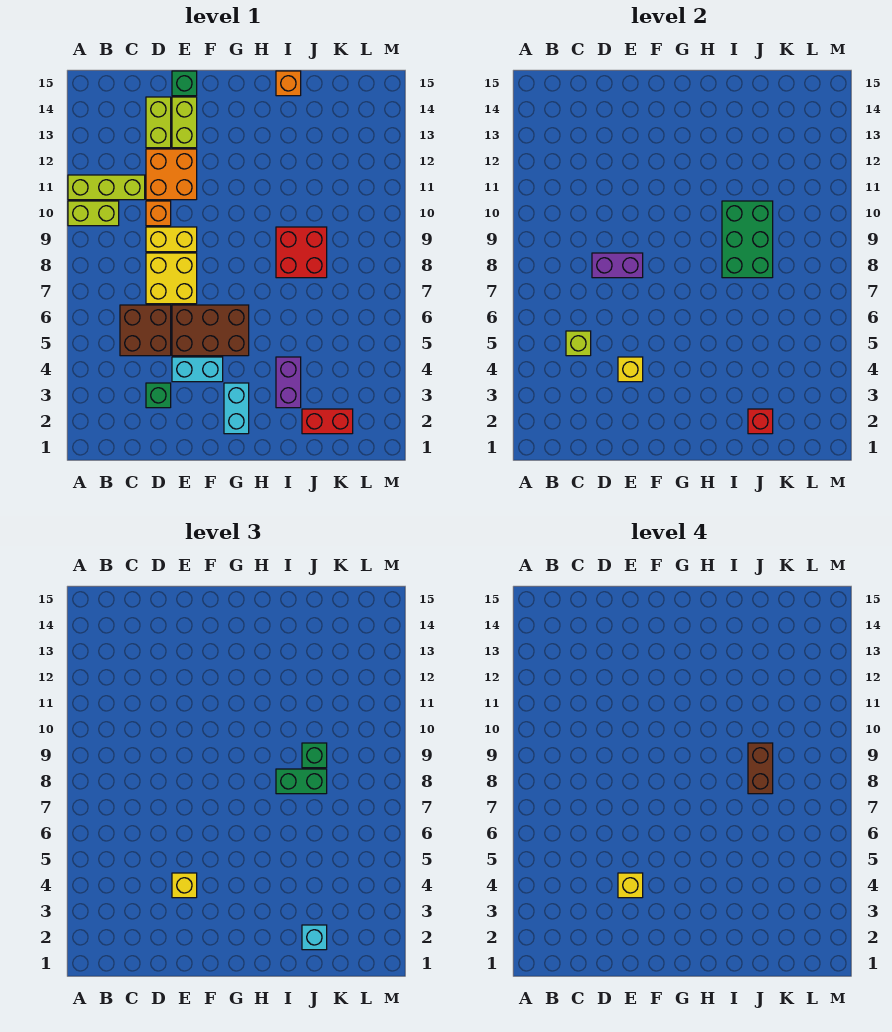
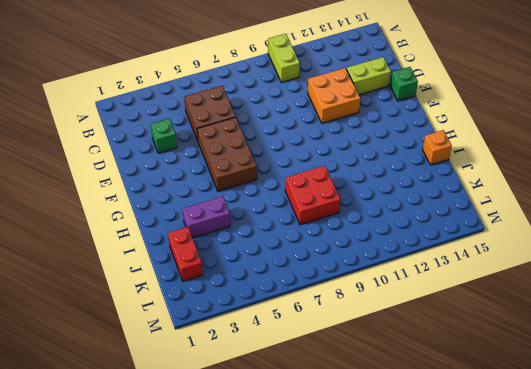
none -> lime brick A11:C11 level 1
none -> yellow brick D7:E8 level 1
none -> yellow brick D9:E9 level 1

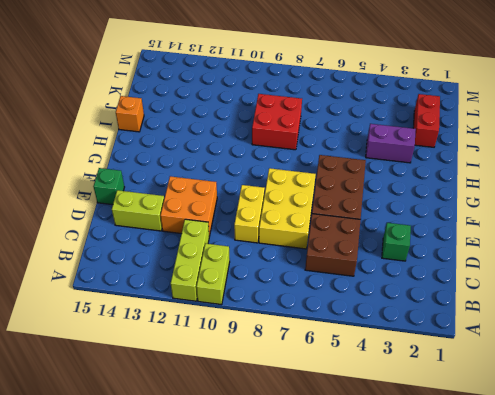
yellow brick D7:F8 level 1 -> yellow brick D7:E8 level 1
none -> orange brick D10 level 1
none -> cyan brick E4:F4 level 1
none -> lime brick E13:E14 level 1

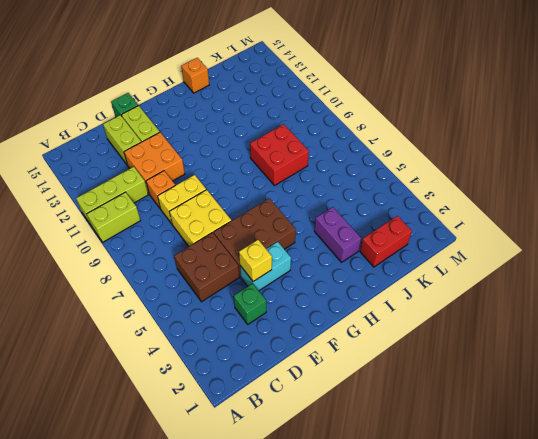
none -> cyan brick G2:G3 level 1
none -> lime brick C5 level 2
none -> purple brick D8:E8 level 2

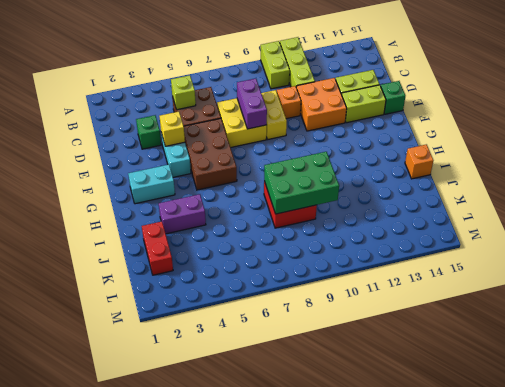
none -> red brick J2 level 2
none -> yellow brick E4 level 3
none -> green brick I8:J8 level 3

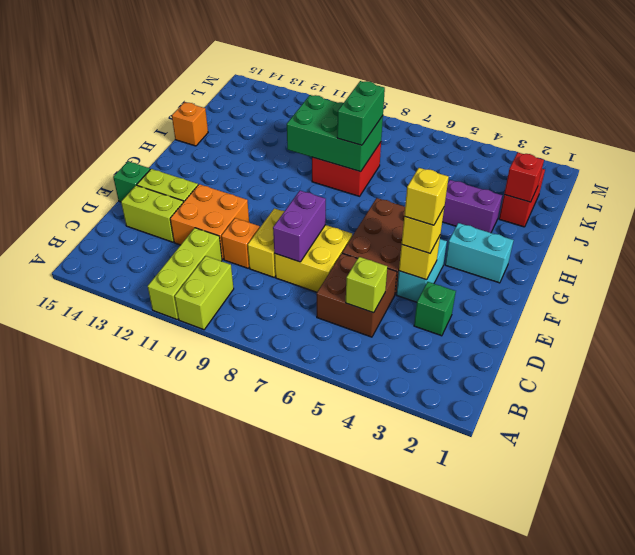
none -> cyan brick J2 level 3
none -> green brick J9 level 3
none -> brown brick J8:J9 level 4

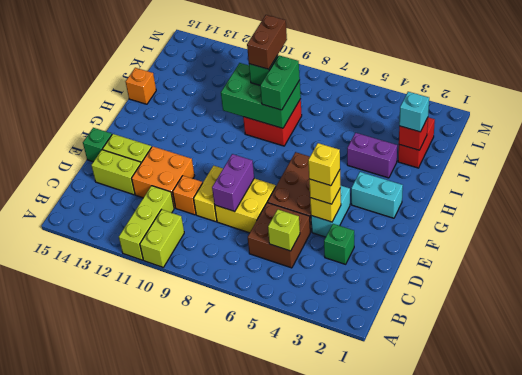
brown brick J9:K9 level 4 -> brown brick J8:J9 level 4

